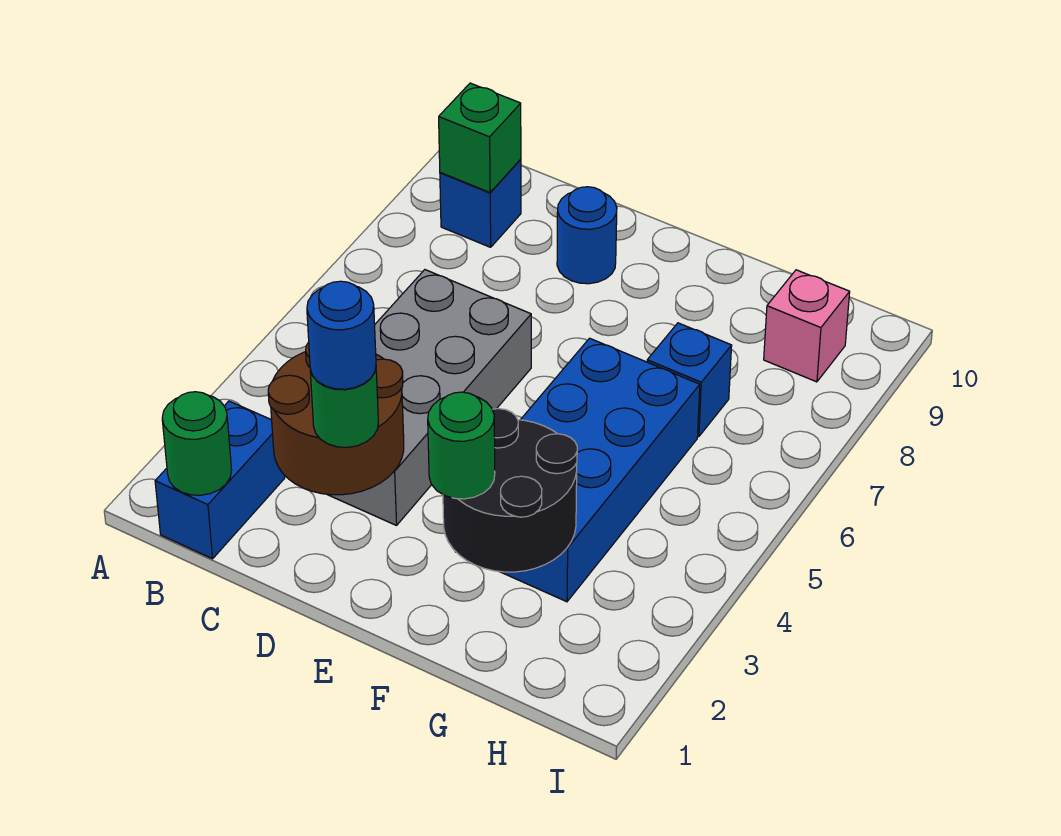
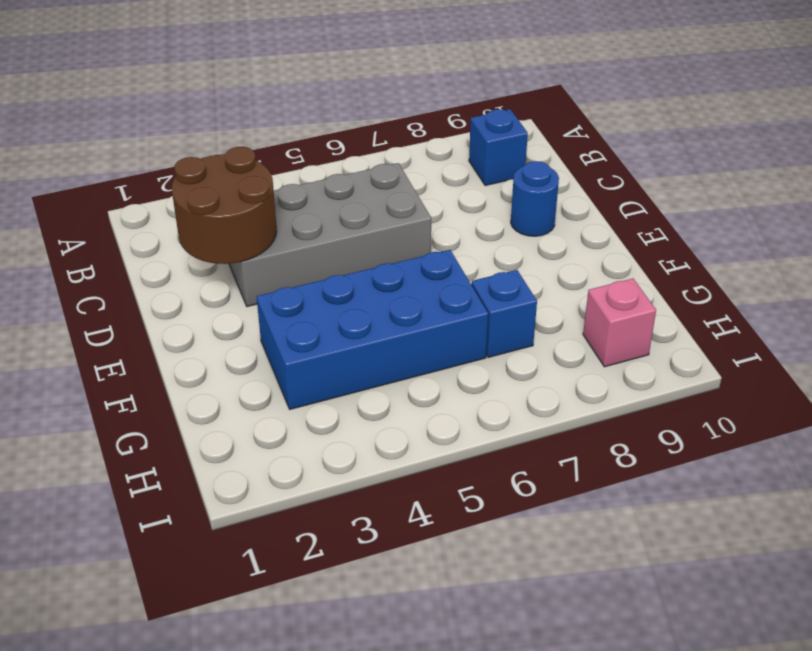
none -> blue brick B1:B2 level 1
none -> green round brick B1 level 2
none -> green brick B9 level 2

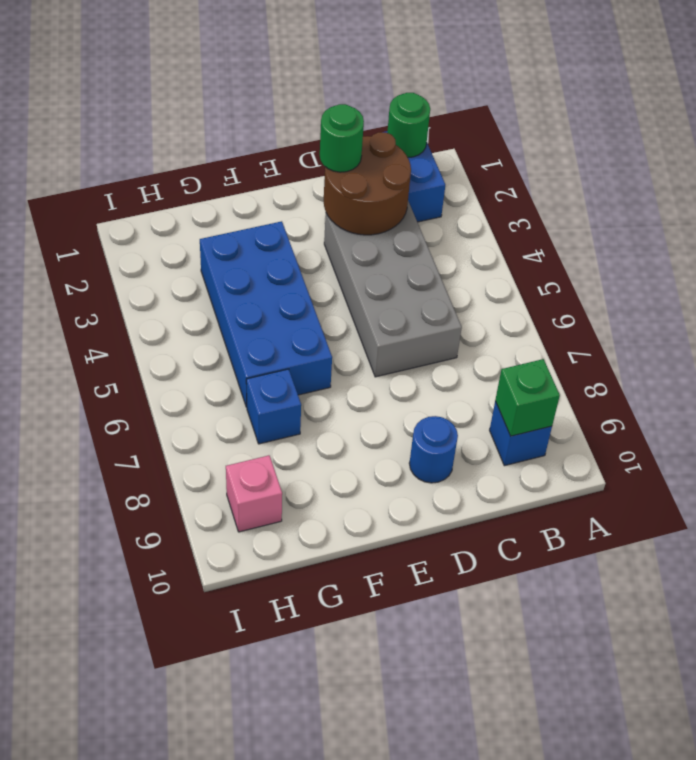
none -> black round brick F2:G3 level 2
none -> green round brick F2 level 3
none -> blue round brick D2 level 4

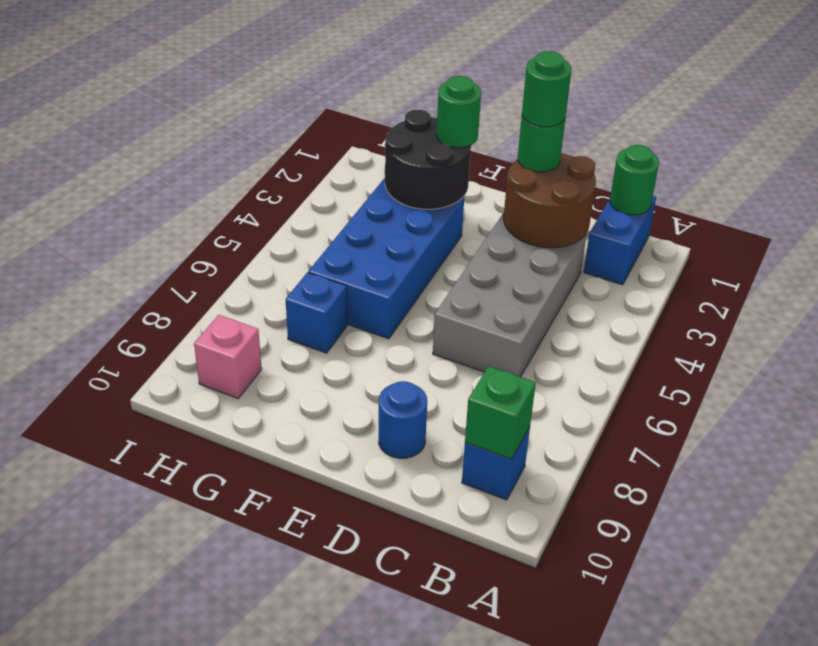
green round brick D2 level 4 -> blue round brick D2 level 4

